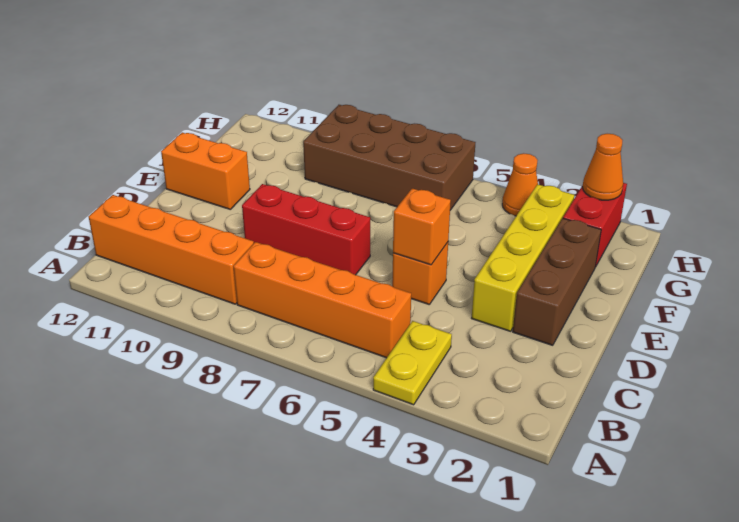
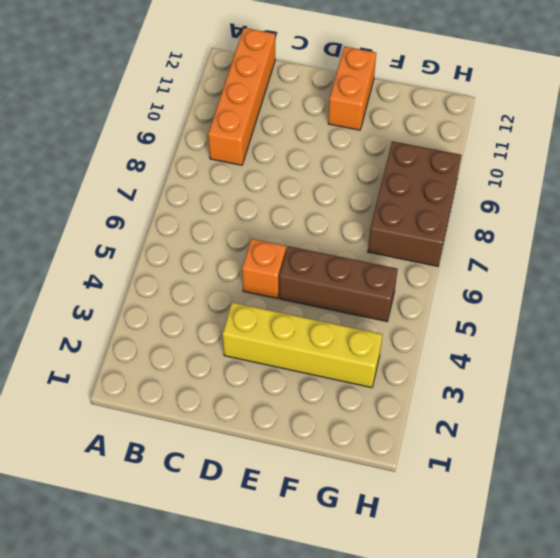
brown brick E5:G5 level 1 -> brown brick D2:F2 level 1
brown brick G7:H9 level 1 -> brown brick G6:H9 level 1
none -> yellow plate A4:B4 level 1
none -> orange brick B5:B8 level 1
none -> red brick D7:D9 level 1

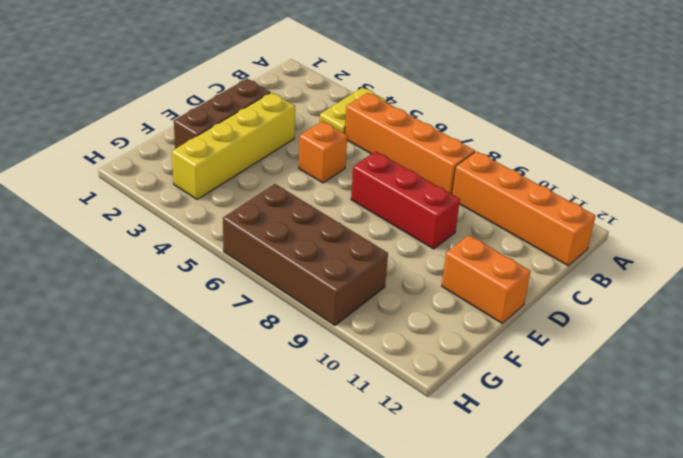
none -> red brick G2:H2 level 1
none -> orange cone H4 level 1
none -> orange brick D5 level 2

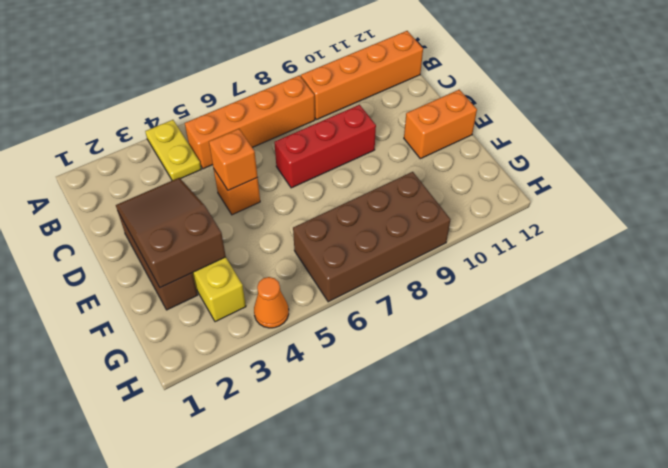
brown slope D2:F3 level 2 top F -> none
none -> red brick G2:H2 level 1
none -> orange cone H2 level 2

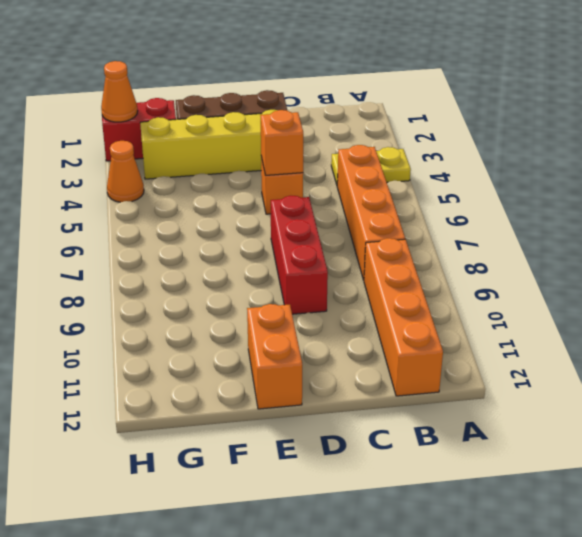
none -> brown brick G6:H9 level 1

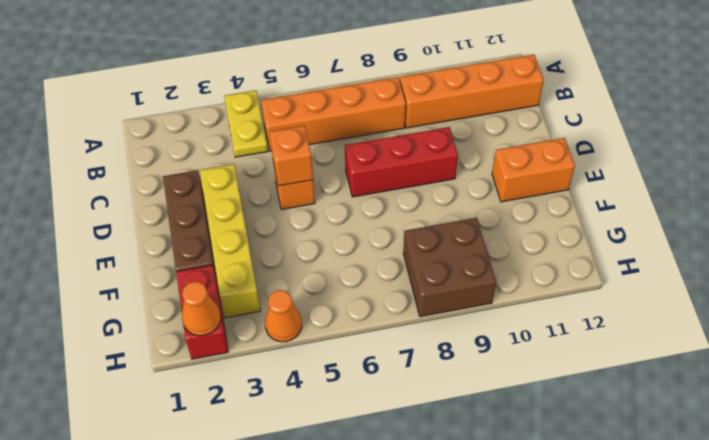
brown brick G8:H9 level 1 -> brown brick G6:H9 level 1

